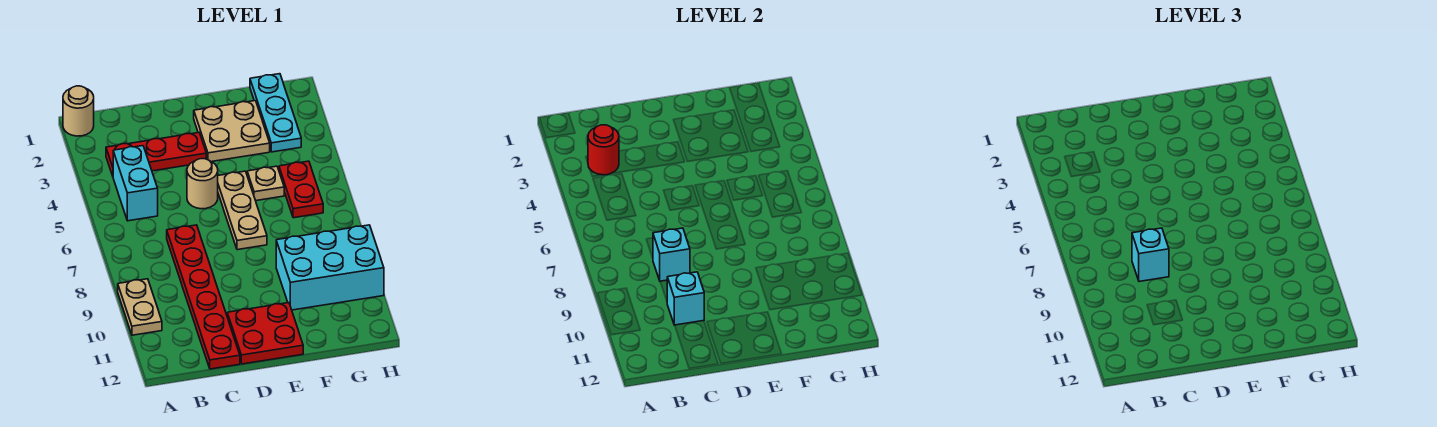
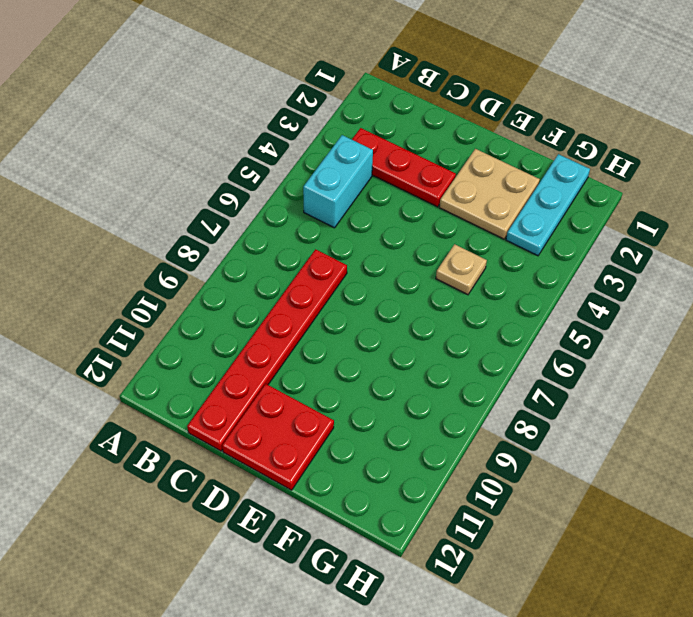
none -> tan round brick A1 level 1
none -> tan plate A9:A10 level 1
none -> tan round brick D5 level 1

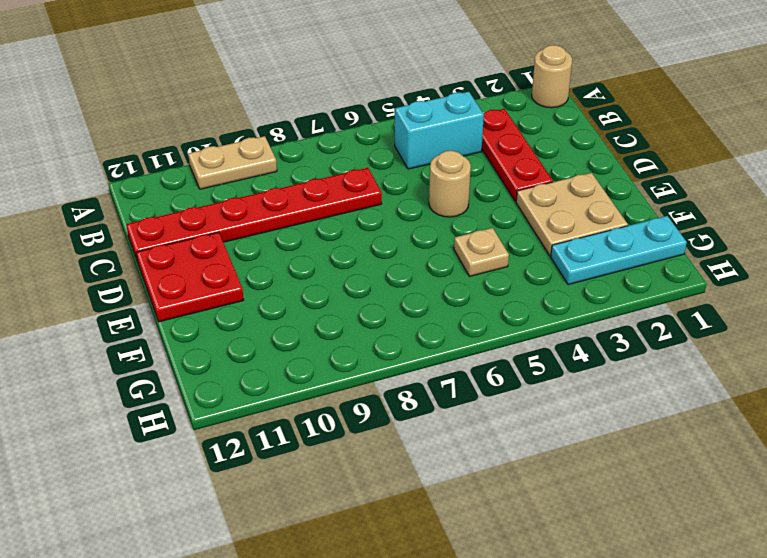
none -> tan plate E5:E7 level 1
none -> cyan brick F9:H10 level 1
none -> red plate G5:G6 level 1

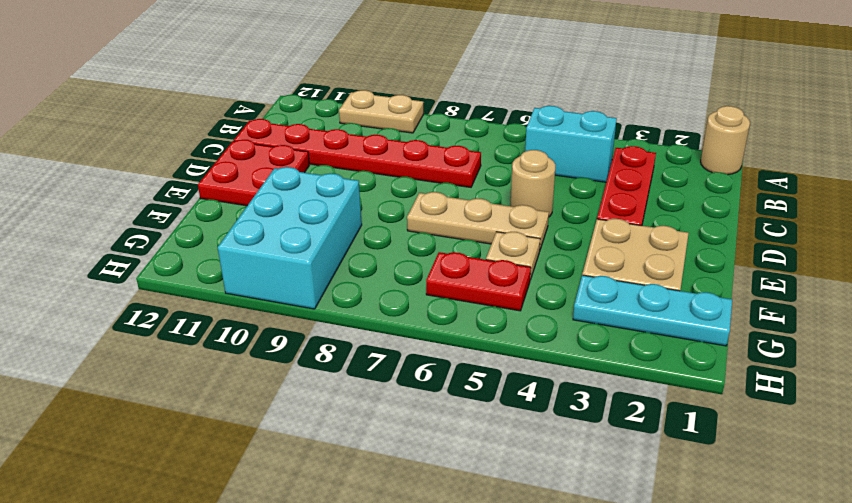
none -> red round brick B3 level 2
none -> cyan brick C8 level 2
none -> cyan brick C10 level 2

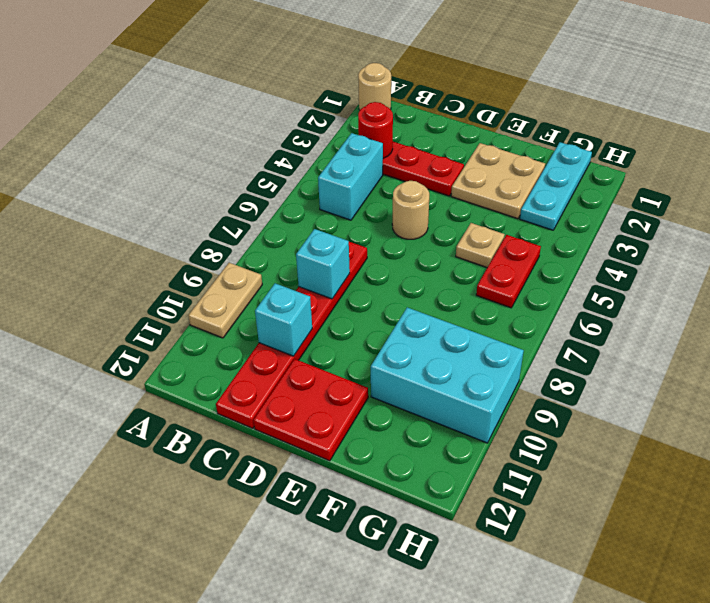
none -> tan plate E5:E7 level 1
none -> cyan brick C8 level 3

